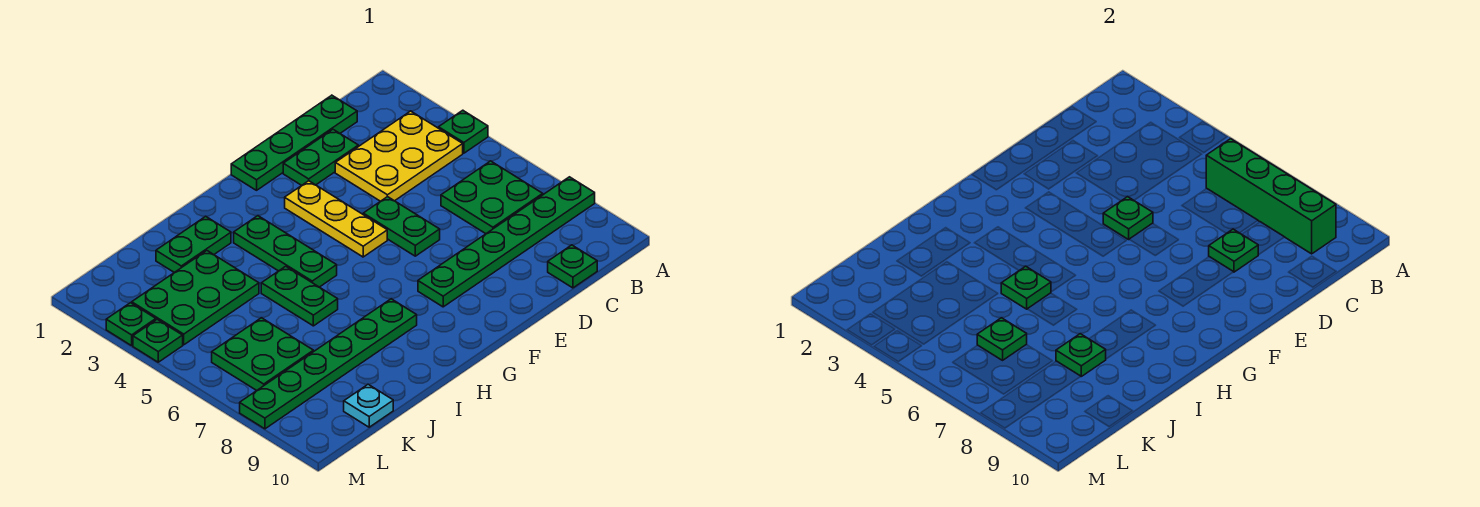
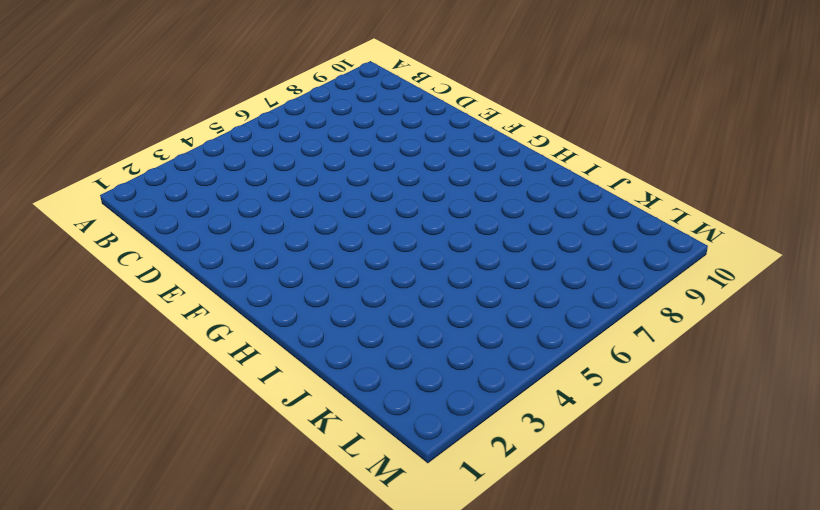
none -> green plate A4 level 1
none -> green plate A8:F8 level 1
none -> yellow plate B3:D4 level 1

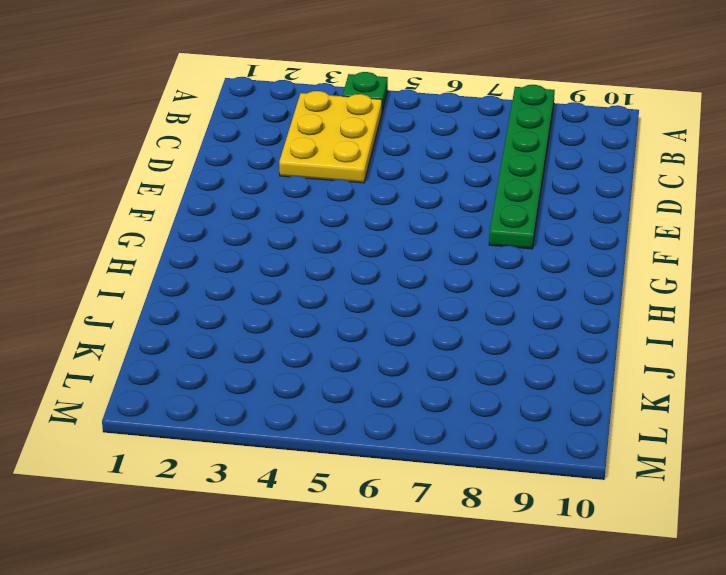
none -> green plate B6:C7 level 1
none -> green plate C1:F1 level 1
none -> green plate C10 level 1

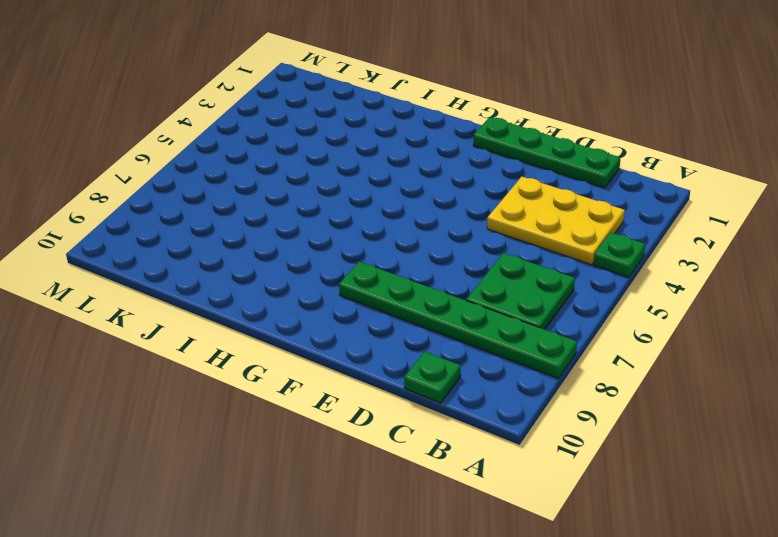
none -> green plate D2:E2 level 1
none -> green plate E5:E6 level 1
none -> yellow plate F3:F5 level 1

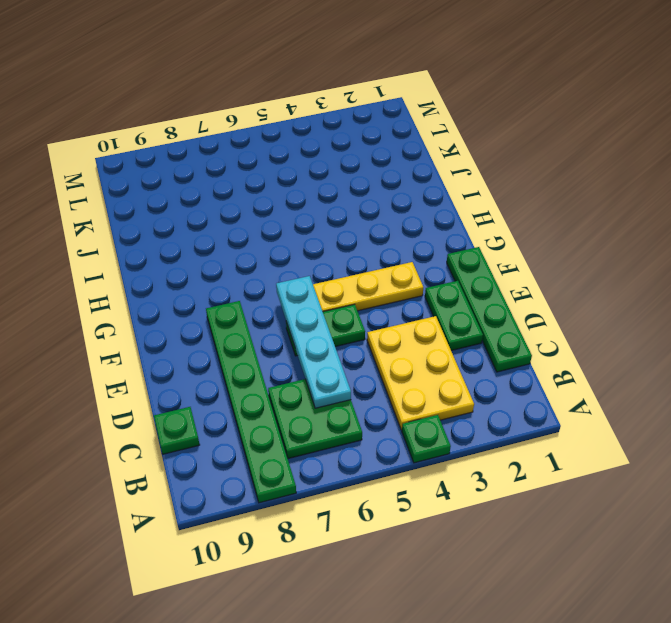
cyan plate C6:F6 level 2 -> none
none -> green plate H3:H5 level 1
none -> green plate H8:M8 level 1
none -> green plate I2:J2 level 1

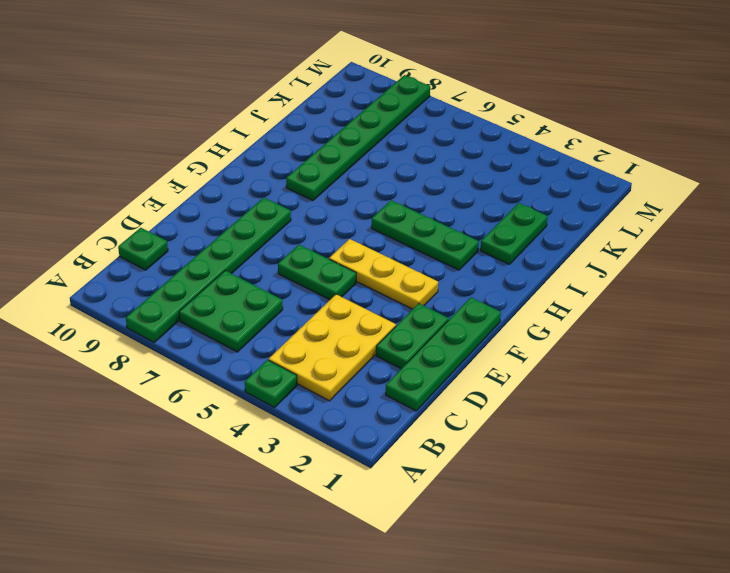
none -> green plate I5:I6 level 1
none -> green plate J3:L4 level 1
none -> green plate K6:L7 level 1

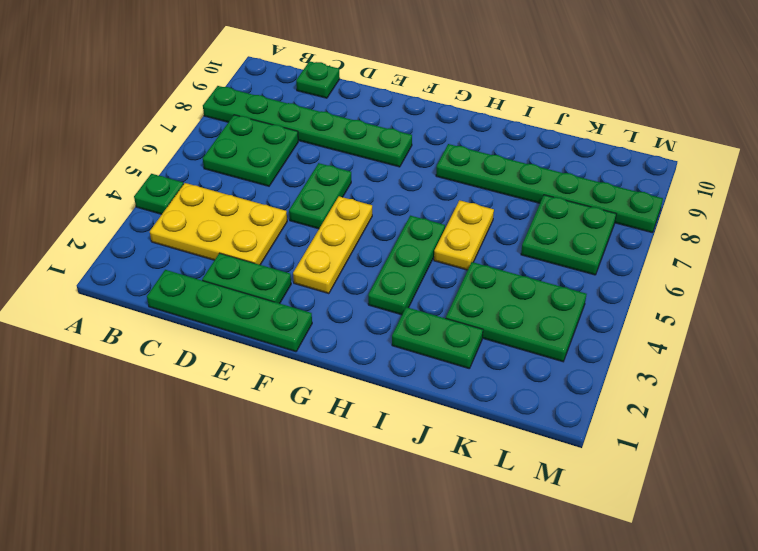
yellow plate I5:I6 level 1 -> green plate I5:I6 level 1
none -> cyan plate K10 level 1
none -> green plate M3 level 1
none -> green plate M4 level 1

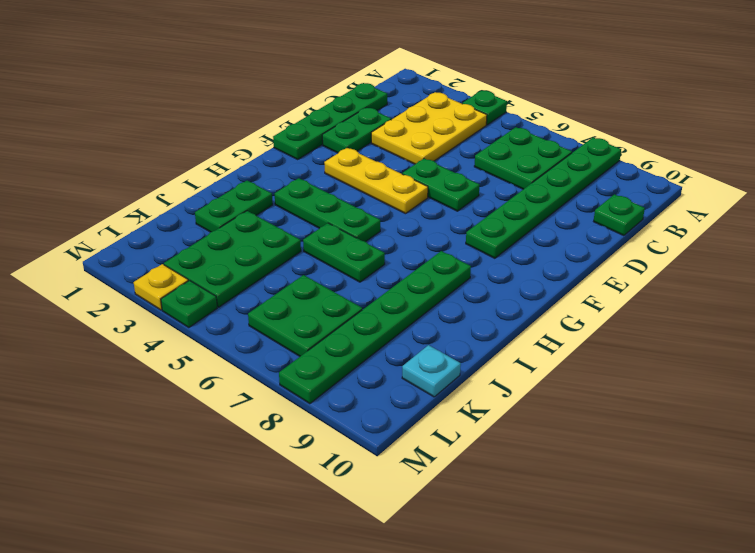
yellow plate M3 level 1 -> green plate M3 level 1
none -> green brick B6:B9 level 2
none -> green plate D8 level 2
none -> green plate E5 level 2

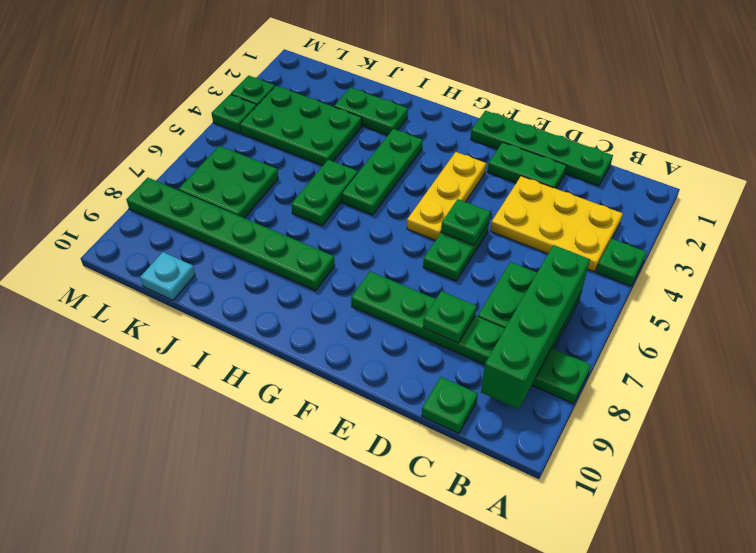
none -> green plate I5 level 2
none -> green plate J8 level 2
none -> green plate K6 level 2

